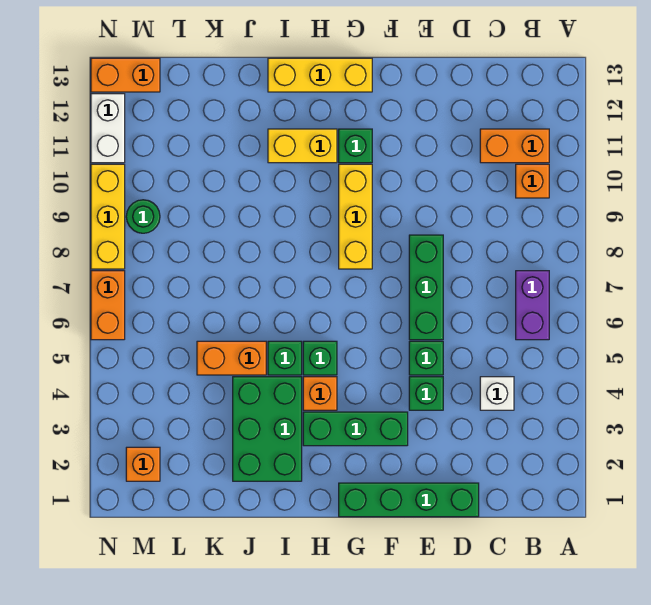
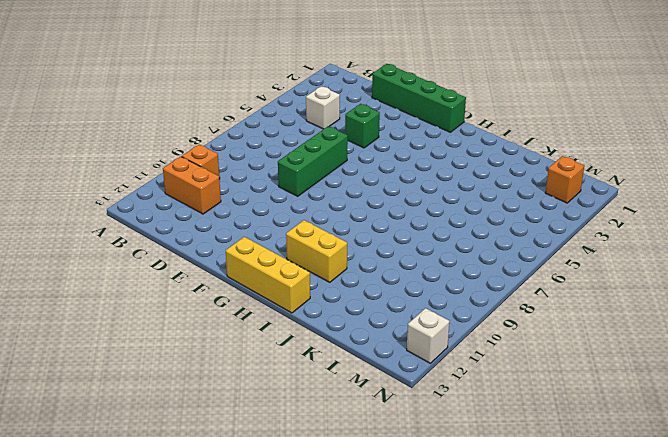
white brick N12 level 1 -> white brick N11:N12 level 1
none -> purple brick B6:B7 level 1
none -> green brick E5 level 1
none -> green brick F3:H3 level 1

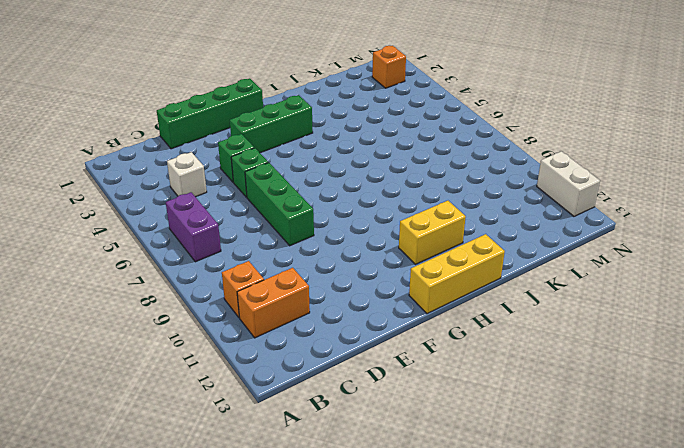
none -> yellow brick G8:G10 level 1
none -> green brick G11 level 1
none -> orange brick H4 level 1

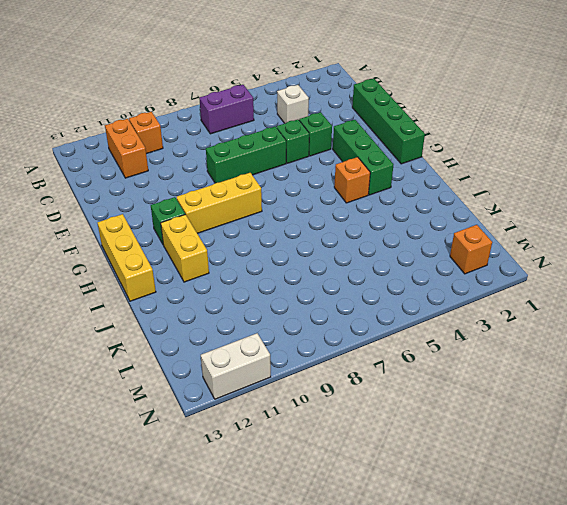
none -> green brick H5 level 1
none -> green brick I2:J4 level 1
none -> green brick I5 level 1

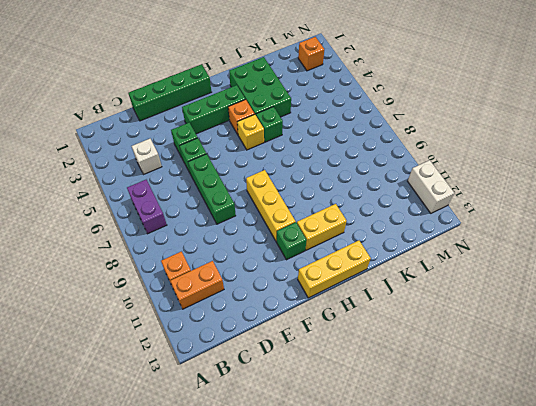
yellow brick H5 level 1 -> green brick H5 level 1
none -> orange brick J5:K5 level 1
none -> green round brick M9 level 1
none -> orange brick M13:N13 level 1

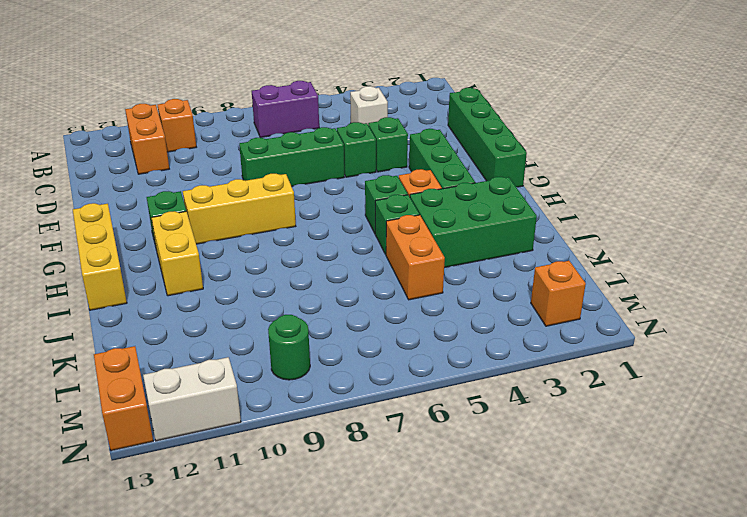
none -> orange brick N6:N7 level 1
none -> yellow brick N8:N10 level 1

